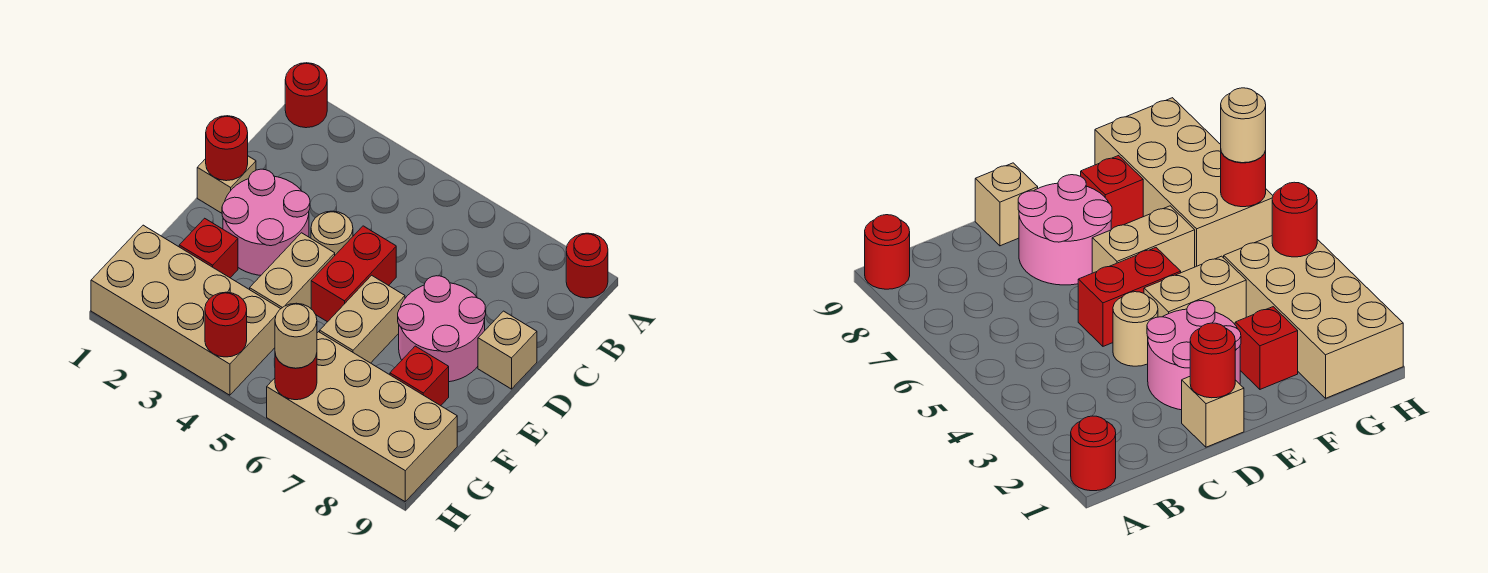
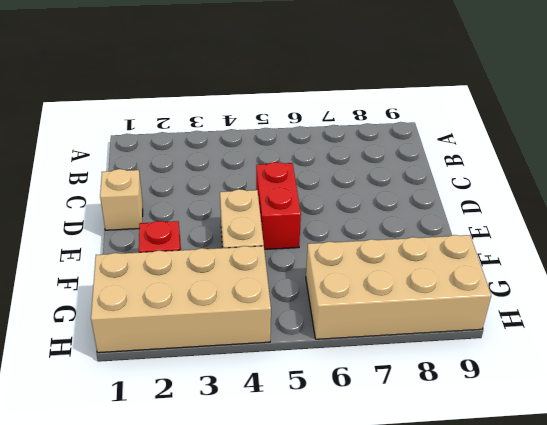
none -> red round brick A1 level 1
none -> red round brick A9 level 1
none -> pink round brick D2:E3 level 1

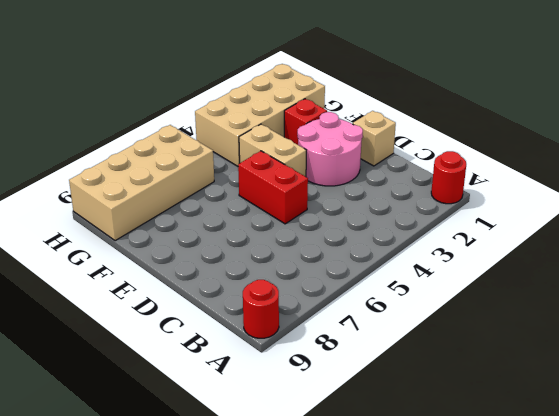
none -> tan round brick D4 level 1
none -> pink round brick D7:E8 level 1
none -> tan brick D9 level 1

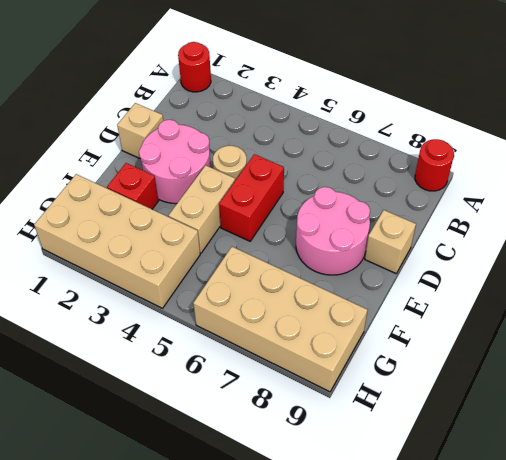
none -> tan brick E6:F6 level 1
none -> red brick F8 level 1
none -> red round brick D1 level 2

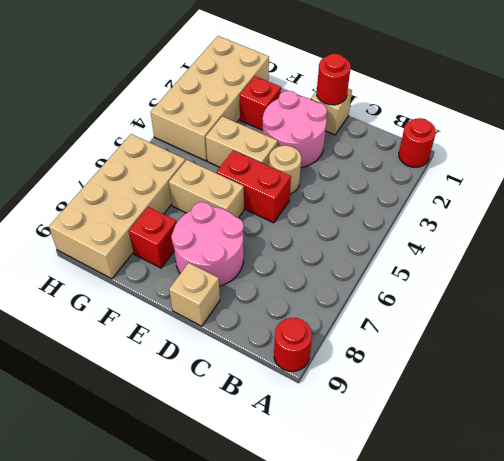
none -> red round brick H4 level 2
none -> red round brick H6 level 2
none -> tan round brick H6 level 3

